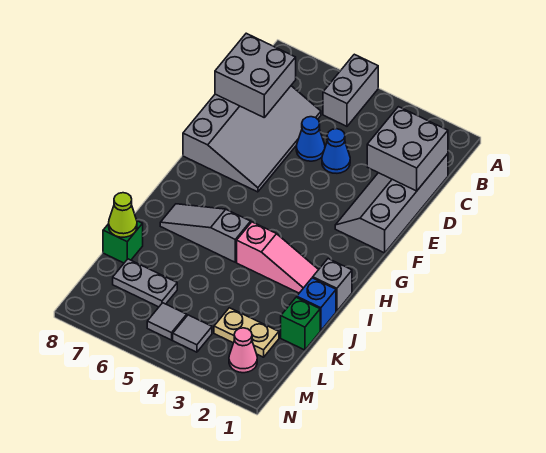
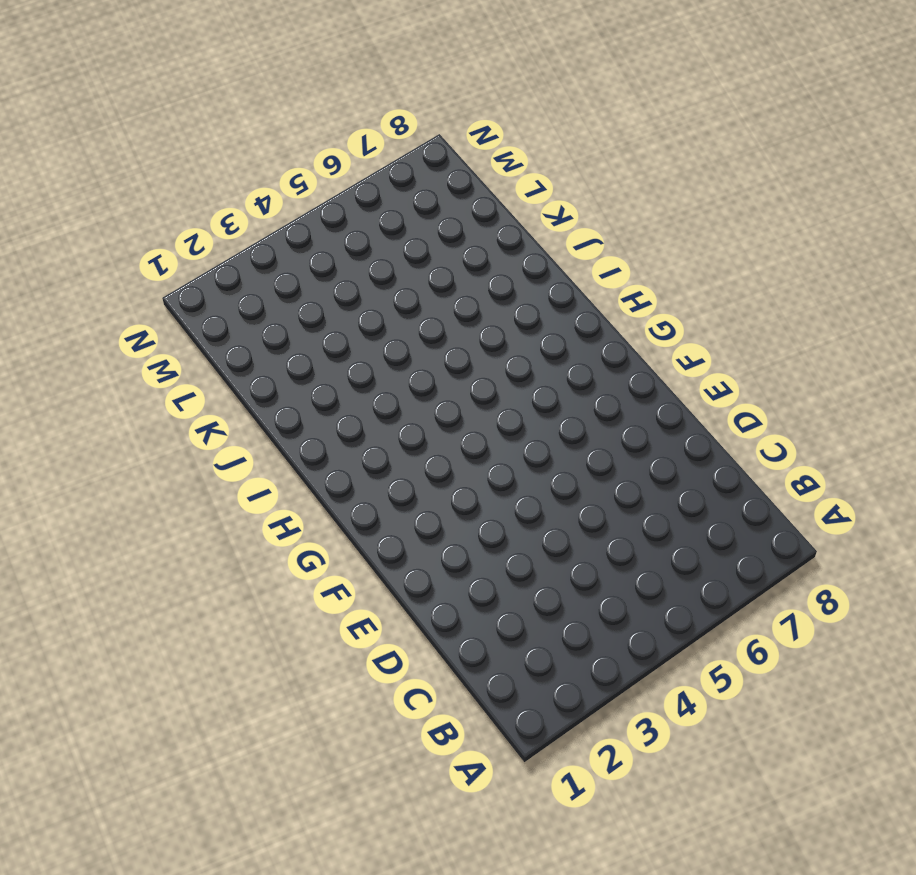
none -> grey brick A5:B5 level 1
none -> grey slope C1:F2 level 1 top 1
none -> grey slope C6:F8 level 1 top 8

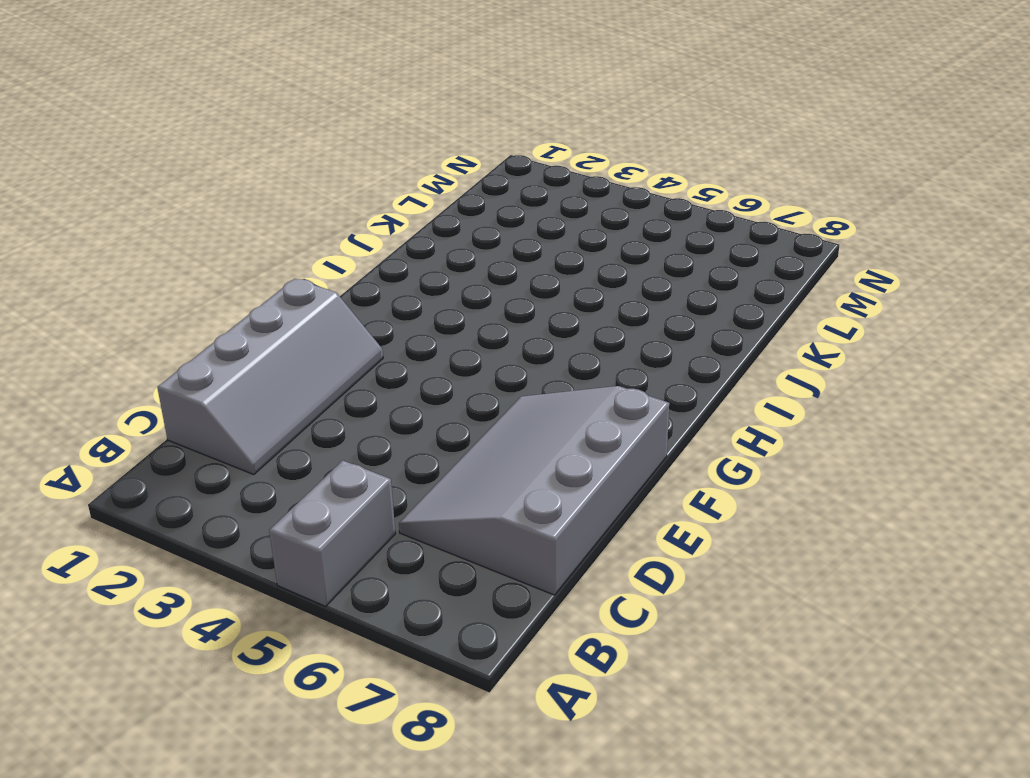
none -> blue cone D4 level 1
none -> blue cone D5 level 1
none -> grey brick I1 level 1

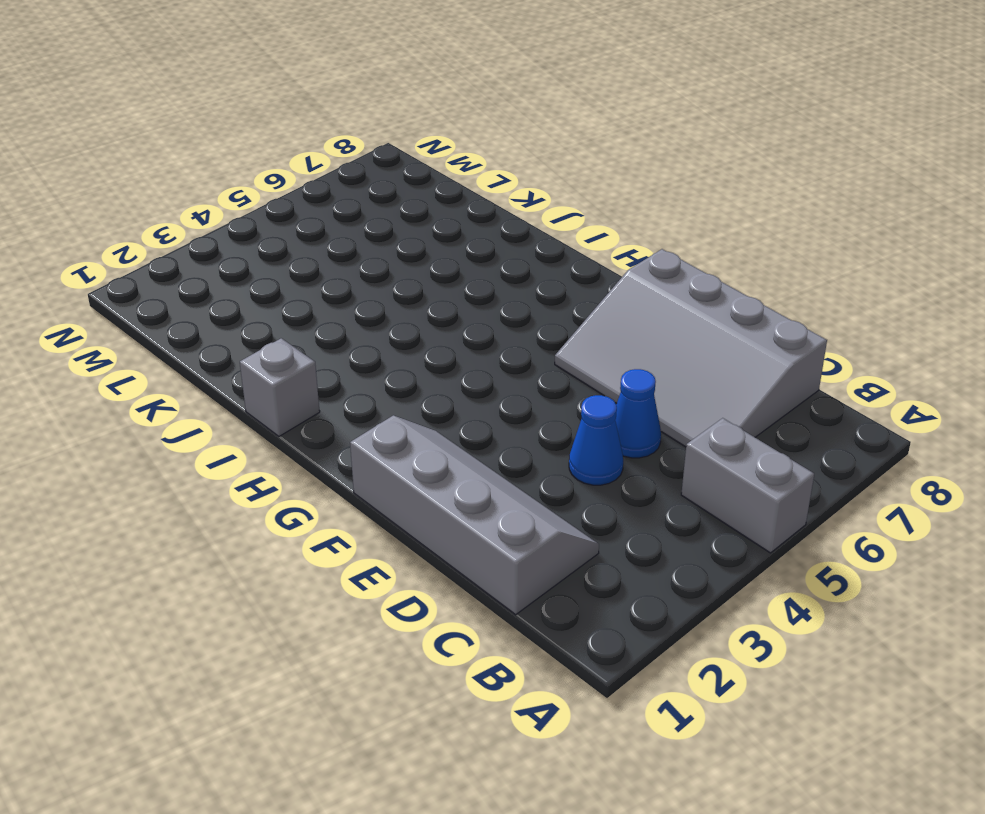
none -> pink slope I2:I4 level 1 top 4
none -> grey slope I5:I7 level 1 top 5
none -> blue brick J1 level 1

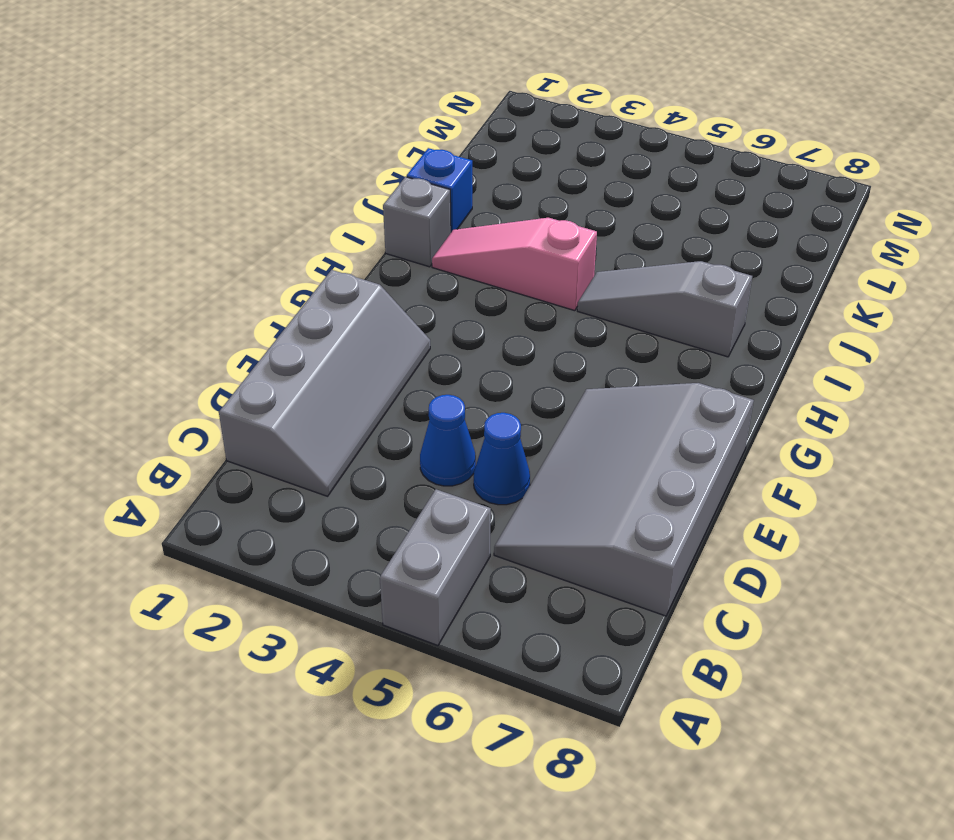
grey slope I5:I7 level 1 top 7 -> grey slope I5:I7 level 1 top 5
none -> green brick K1 level 1
none -> green brick K8 level 1
none -> tan plate L2:L3 level 1

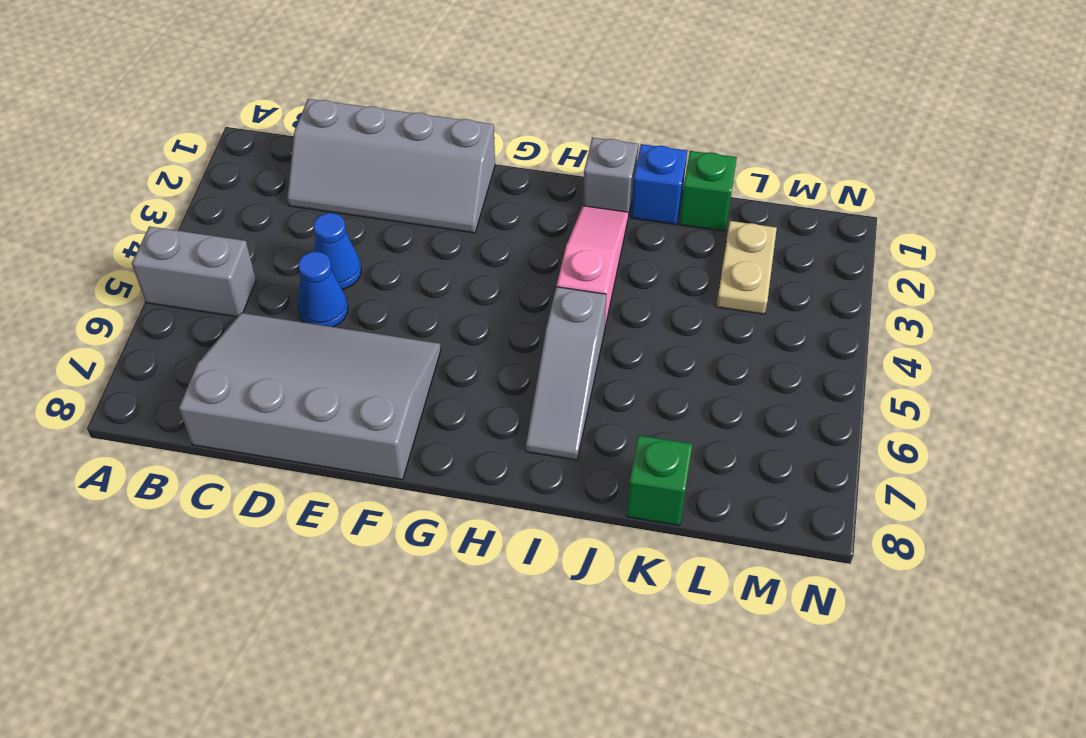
none -> grey plate L6:L7 level 1
none -> pink cone M2 level 1
none -> grey tile M4 level 1

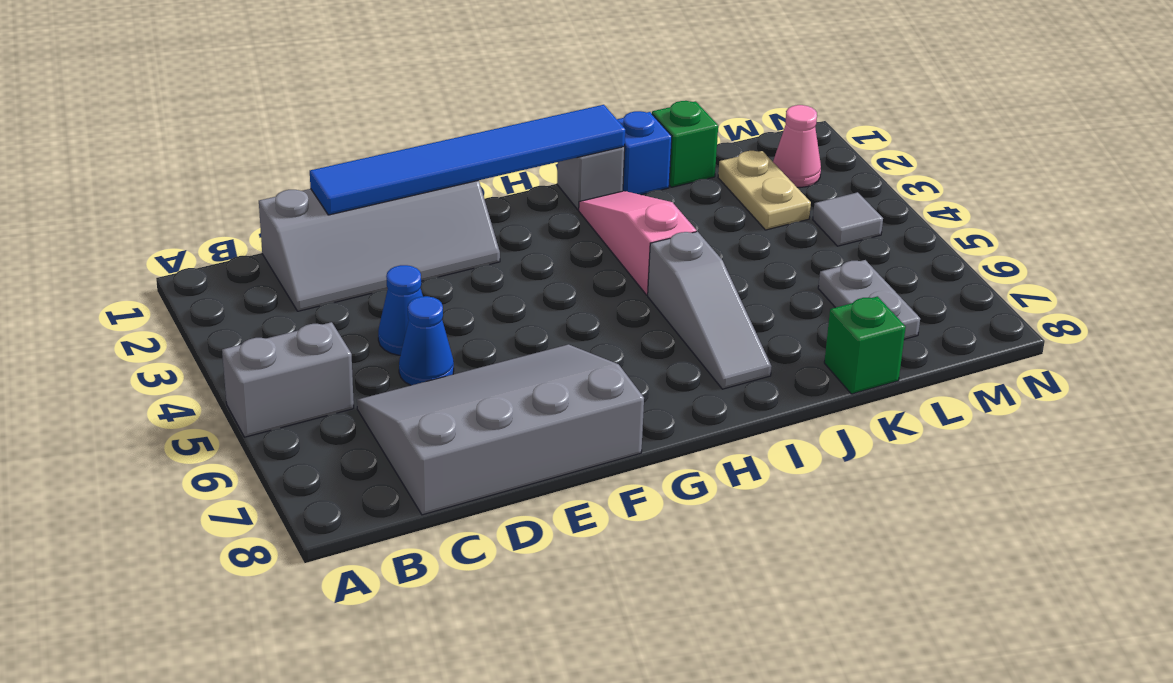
blue tile D1:I1 level 2 -> grey brick C1:D2 level 2
none -> grey tile M5 level 1
none -> grey brick C7:D8 level 2
none -> lime cone K8 level 2

